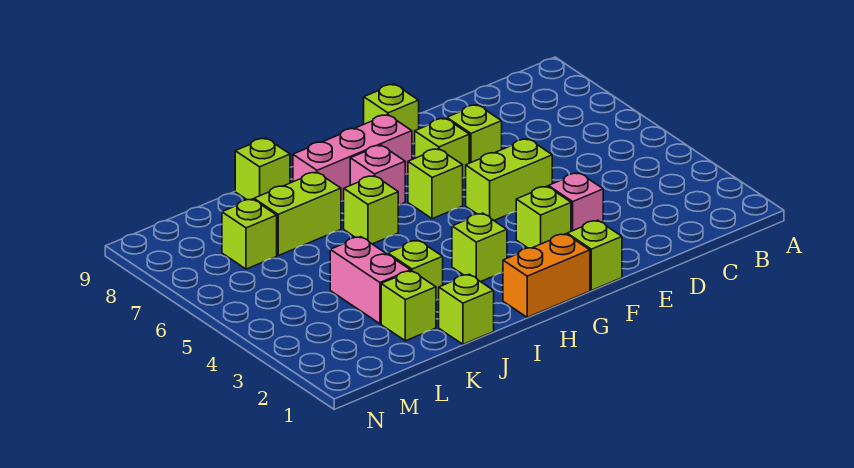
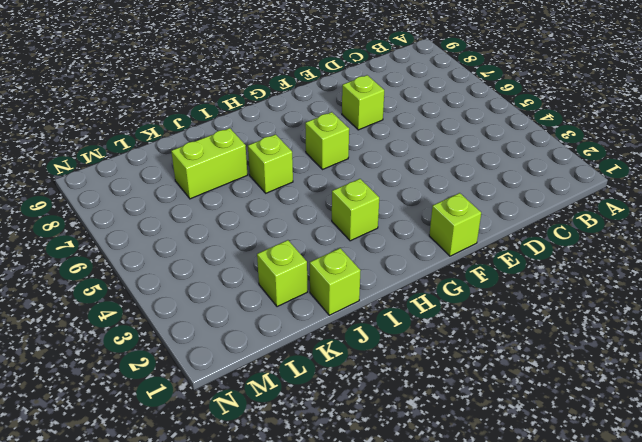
none -> pink brick E3 level 1
none -> lime brick E5:F5 level 1
none -> lime brick F3 level 1

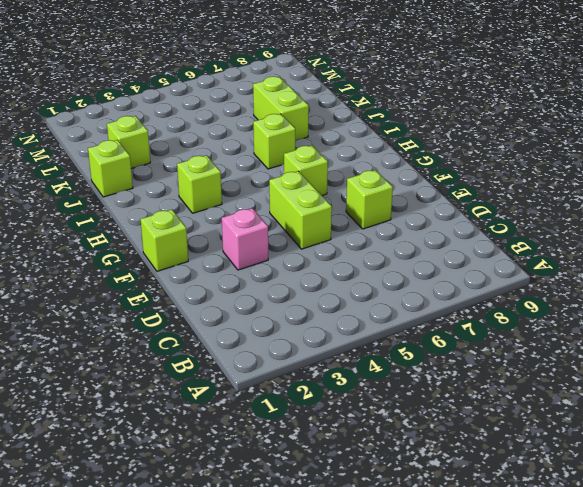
none -> lime brick F3 level 1
none -> lime brick F7 level 1
none -> lime brick F9 level 1

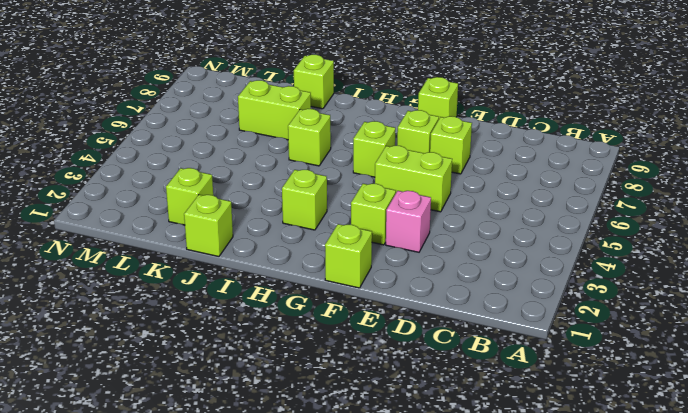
none -> orange brick G1:H1 level 1
none -> pink brick G8:I8 level 1
none -> pink brick H7 level 1

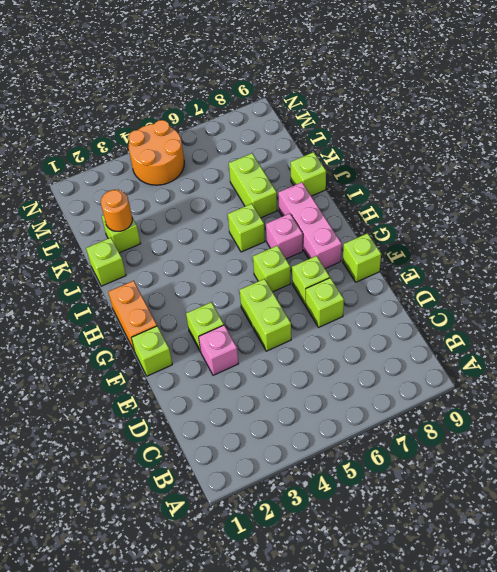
orange round brick K2 level 2 -> none
orange round brick M4:N5 level 1 -> none
none -> lime brick H3 level 1
none -> lime brick J3 level 1
none -> pink brick K3:K4 level 1

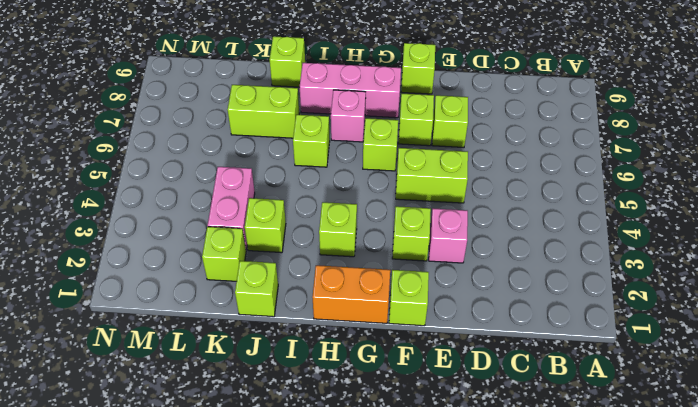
none -> lime brick L7 level 1

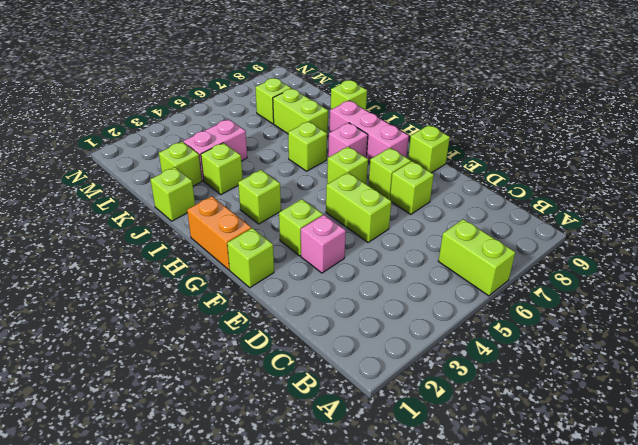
lime brick A6:B6 level 1 -> none

